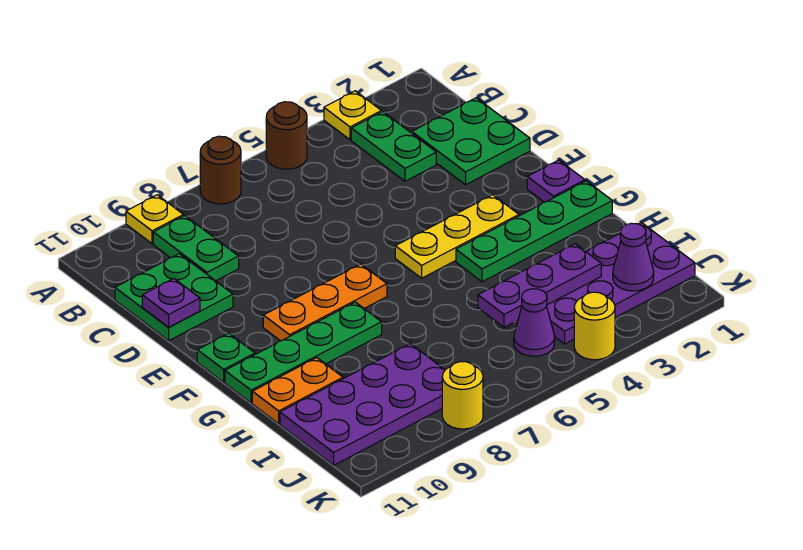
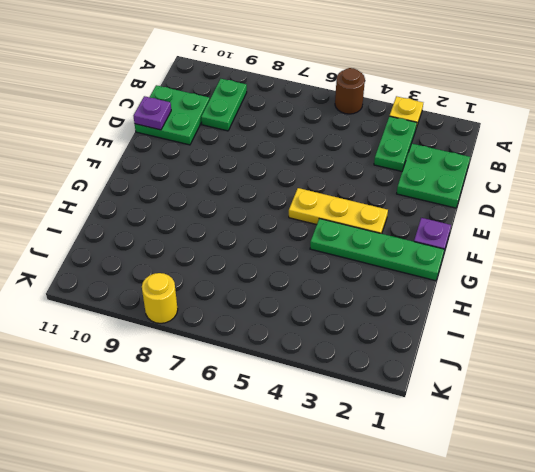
none -> brown round brick A7 level 1
none -> yellow plate A9 level 1
none -> orange plate F7:F9 level 1

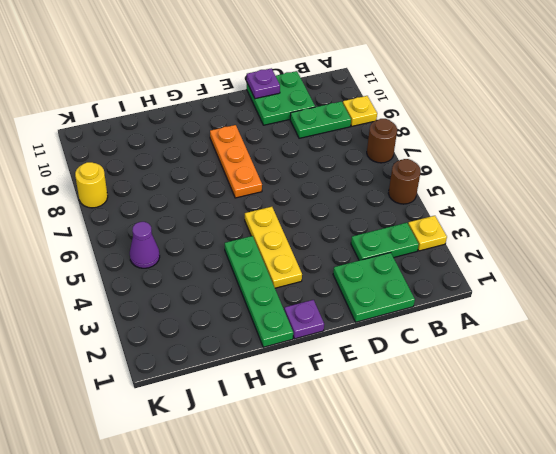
none -> green plate F11 level 1
none -> green plate G8:G11 level 1
none -> orange plate H10:H11 level 1

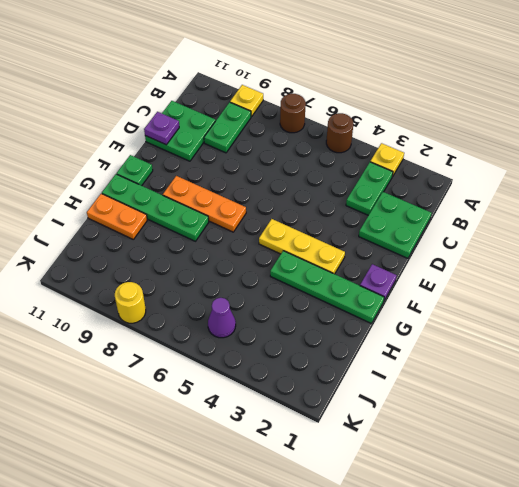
none -> purple plate I1:J4 level 1
none -> purple plate I8:J11 level 1
none -> yellow round brick K4 level 1

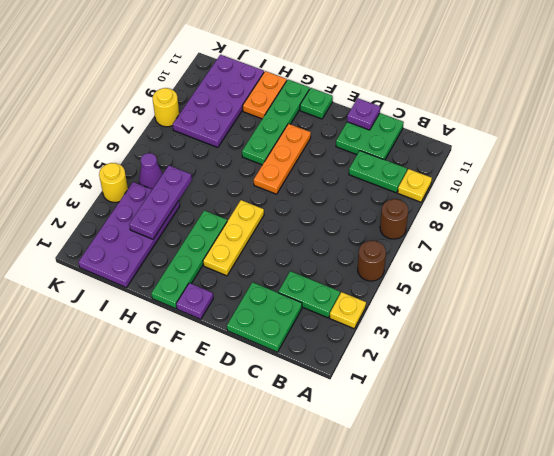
none -> purple cone J2 level 2

